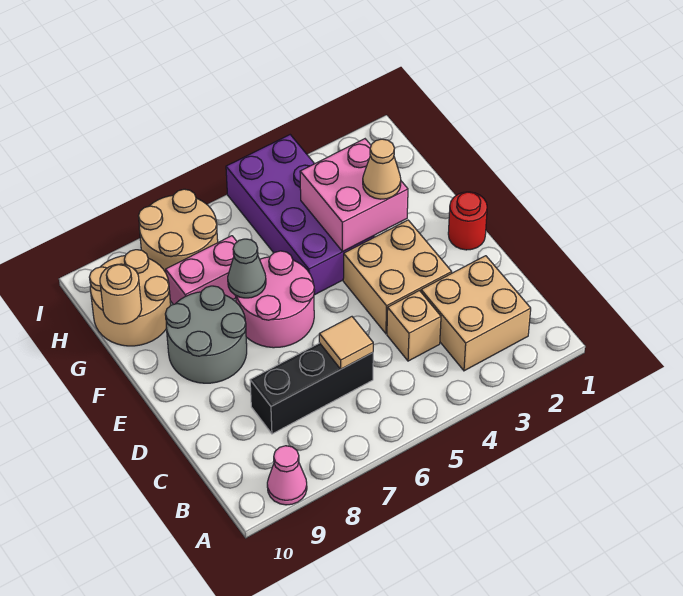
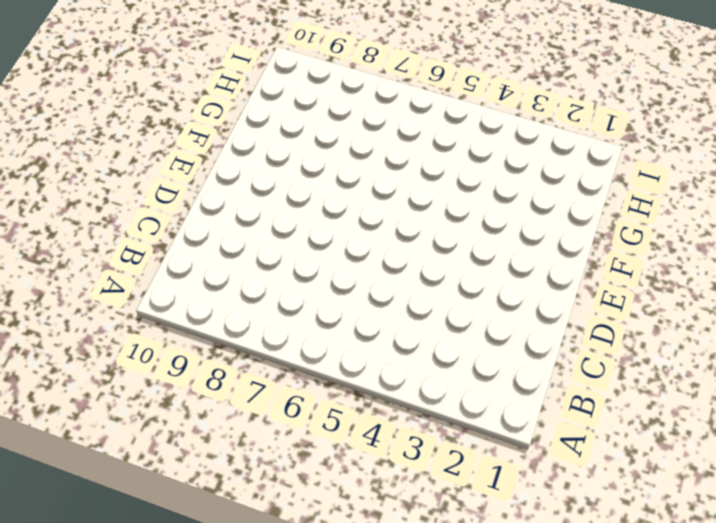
none -> pink cone A9 level 1
none -> tan brick B2:C3 level 1
none -> tan brick C4 level 1

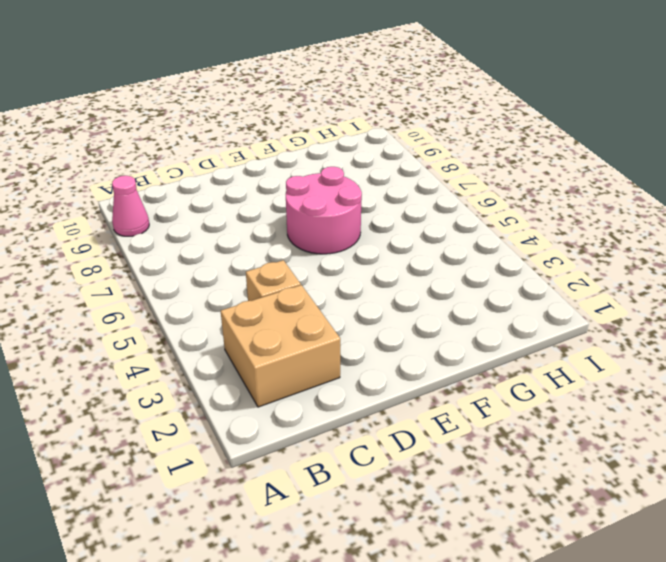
none -> black brick C6:C8 level 1
none -> tan brick D3:E4 level 1
none -> red round brick E1 level 1

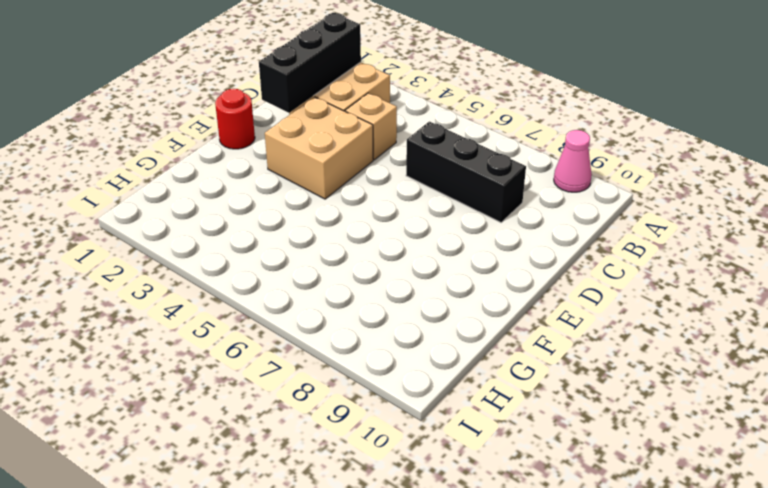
black brick B2:D2 level 2 -> none
none -> pink round brick E6:F7 level 1
none -> grey round brick E8:F9 level 1
none -> purple brick F4:I5 level 1

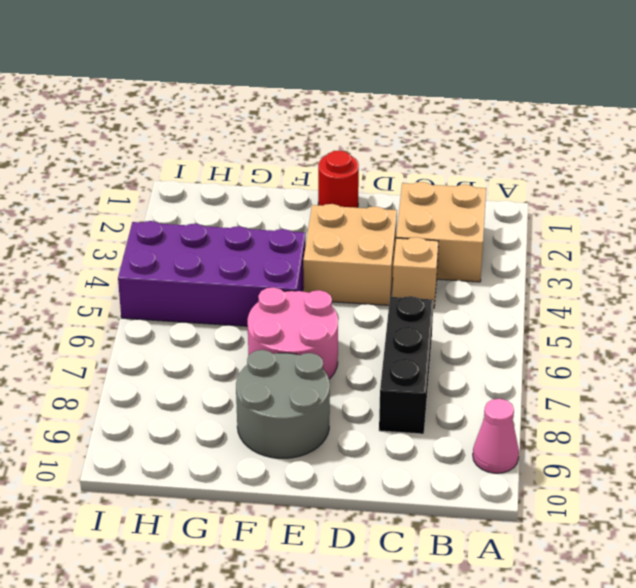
none -> pink brick G7:G8 level 1
none -> tan round brick G9:H10 level 1
none -> tan round brick H7:I8 level 1

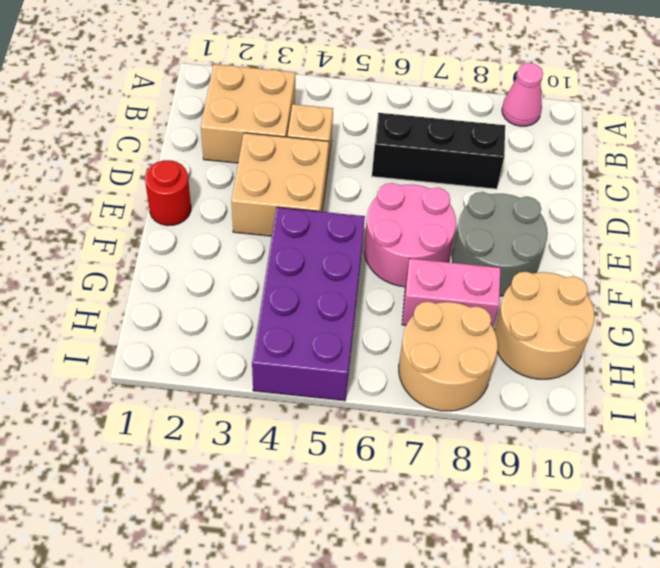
none -> tan tile C6 level 2
none -> pink brick F3:G4 level 2
none -> grey cone F7 level 2

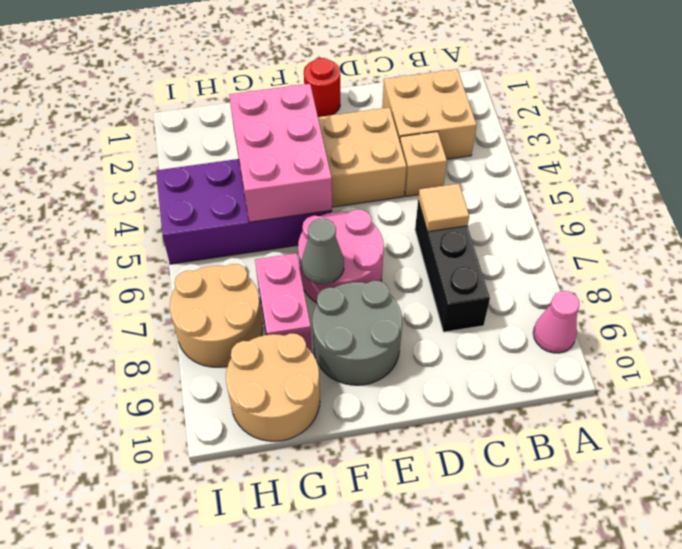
pink brick F3:G5 level 2 -> pink brick F3:G4 level 2
none -> tan round brick G10 level 2
none -> tan cone F3 level 3

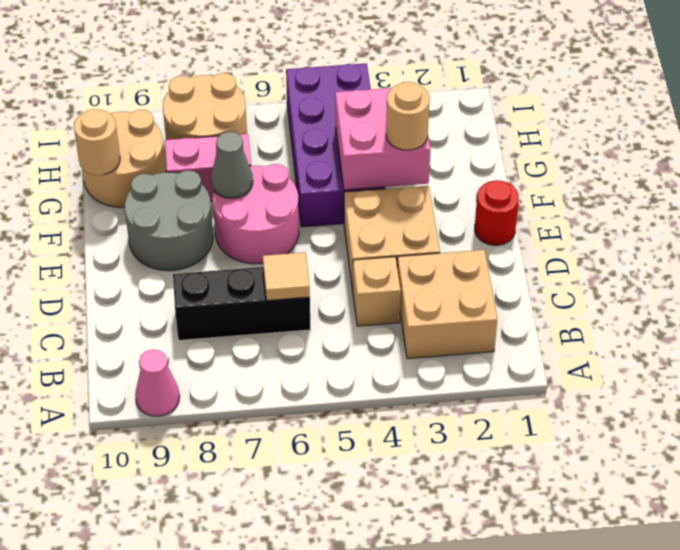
tan round brick F3 level 3 -> tan cone F3 level 3

